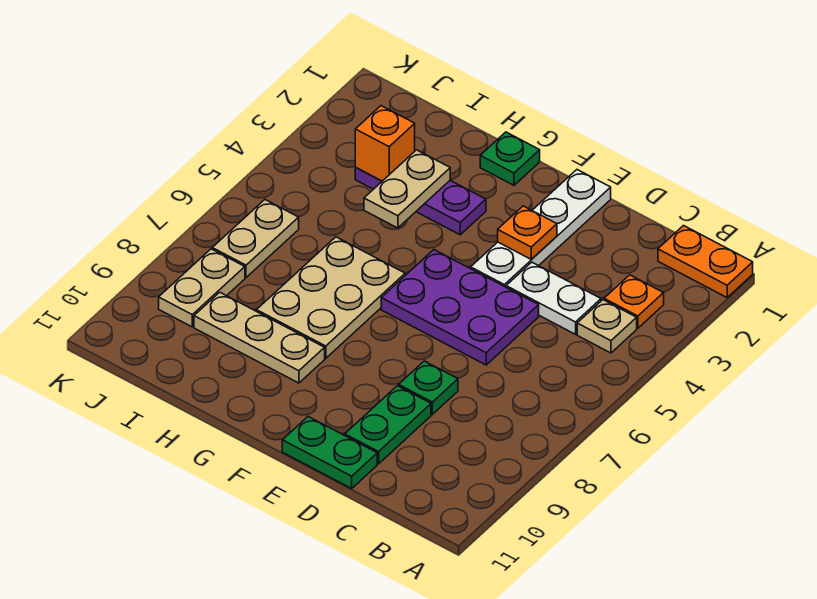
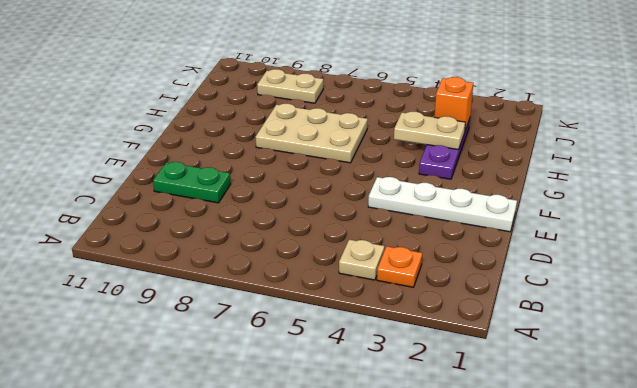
none -> orange plate A1:B1 level 1
none -> white plate C4:D4 level 1
none -> purple plate D5:F6 level 1

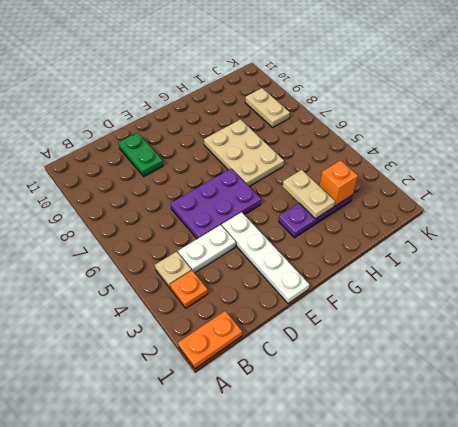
none -> green plate D8 level 1
none -> green plate D11:E11 level 1
none -> green plate G1 level 1

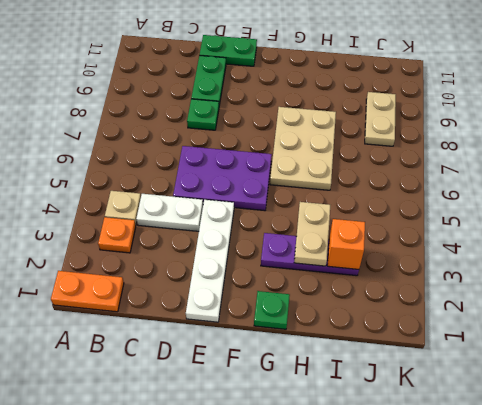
none -> tan plate G9:I9 level 1
none -> tan plate J6:J7 level 1
none -> orange plate E3 level 2

